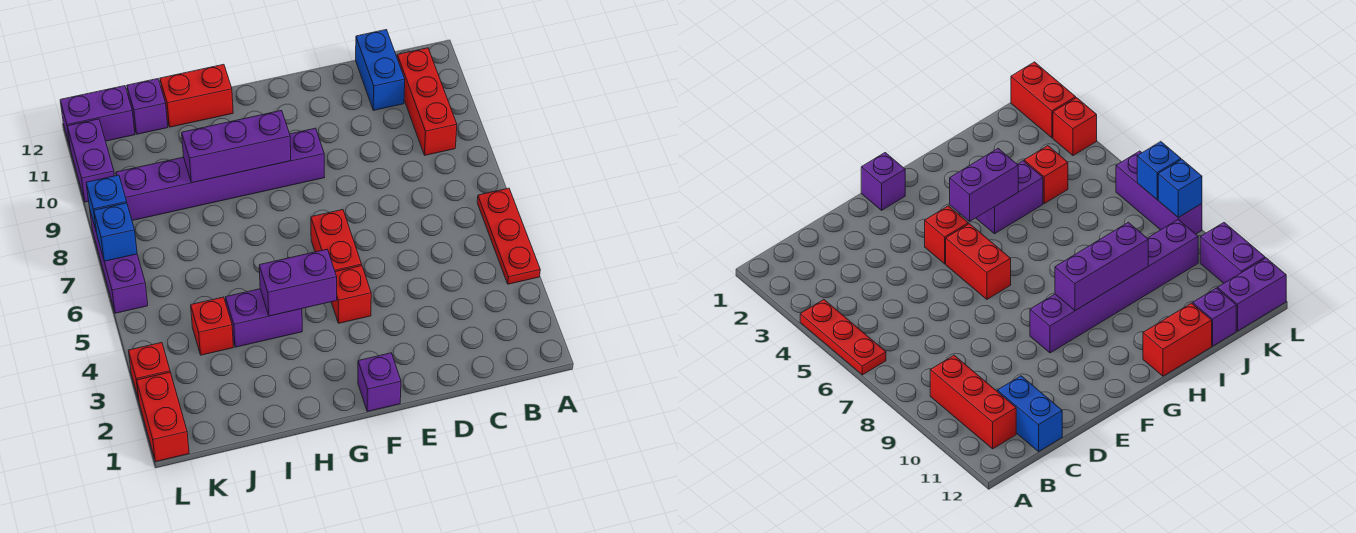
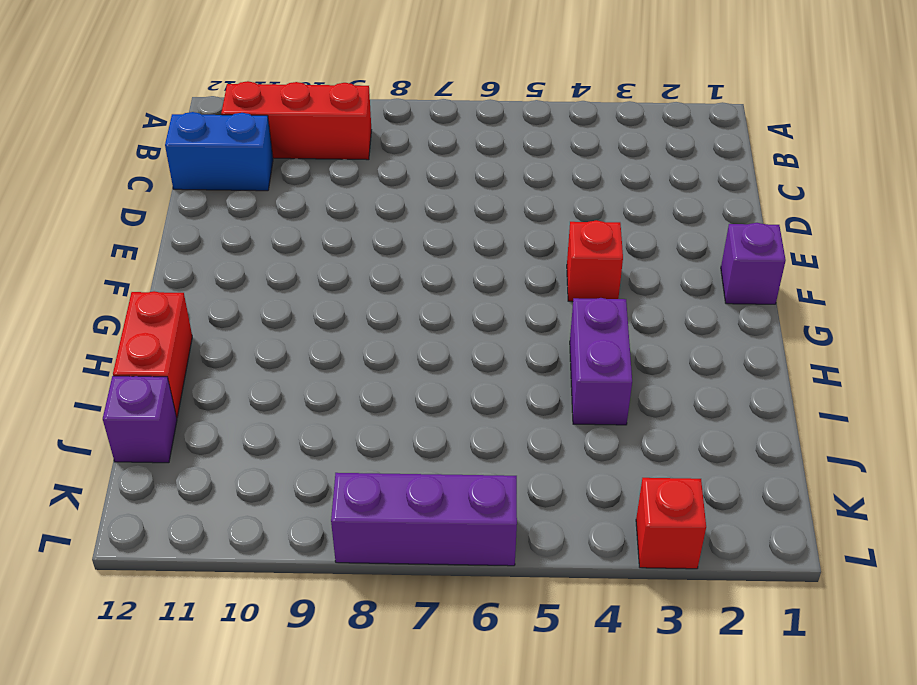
none -> red plate A4:A6 level 1
none -> red brick F5:F6 level 1
none -> purple brick F9:K9 level 1

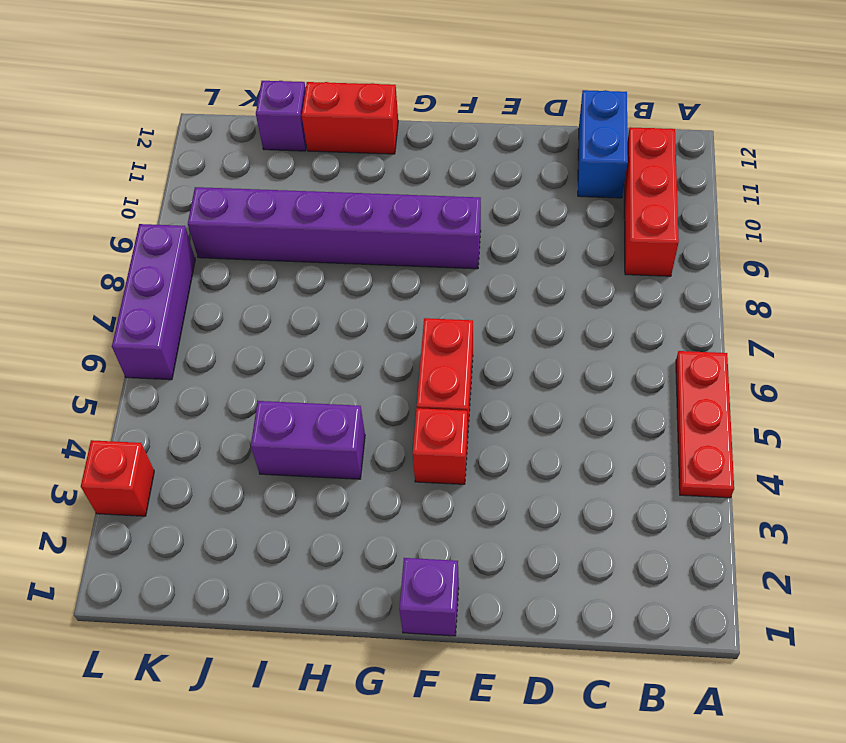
none -> red brick J4 level 1
none -> purple brick K12:L12 level 1
none -> red brick L1:L2 level 1

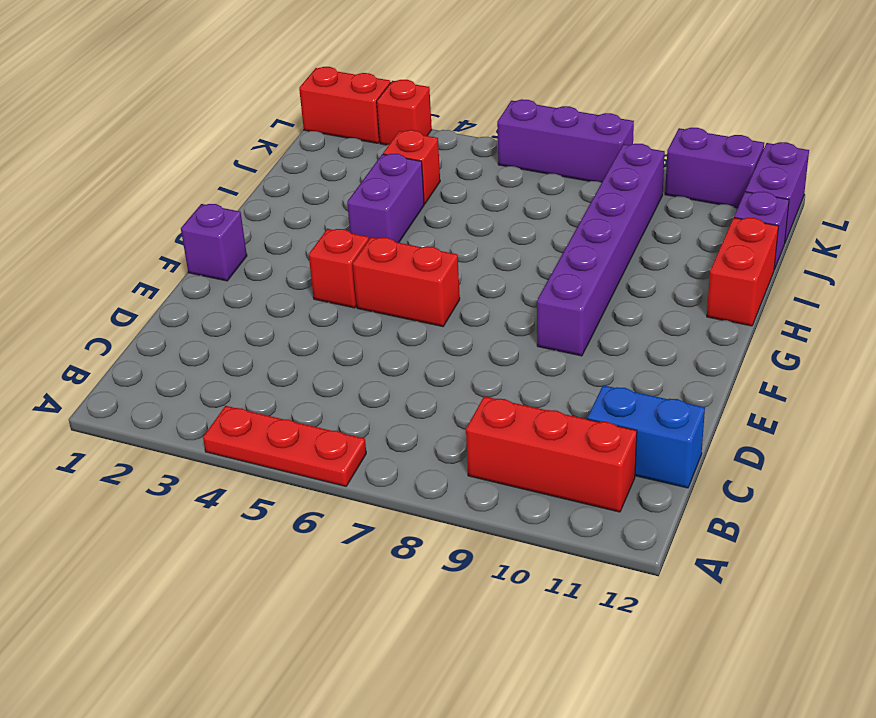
none -> purple brick G4:H4 level 2
none -> purple brick G9:I9 level 2
none -> blue brick L7 level 2

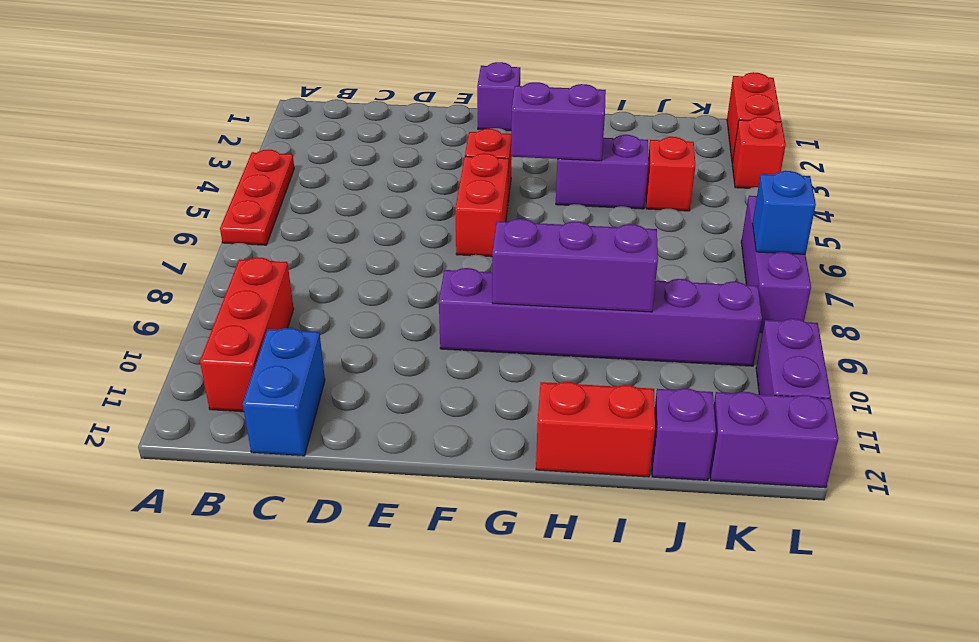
none -> blue brick L8 level 2

